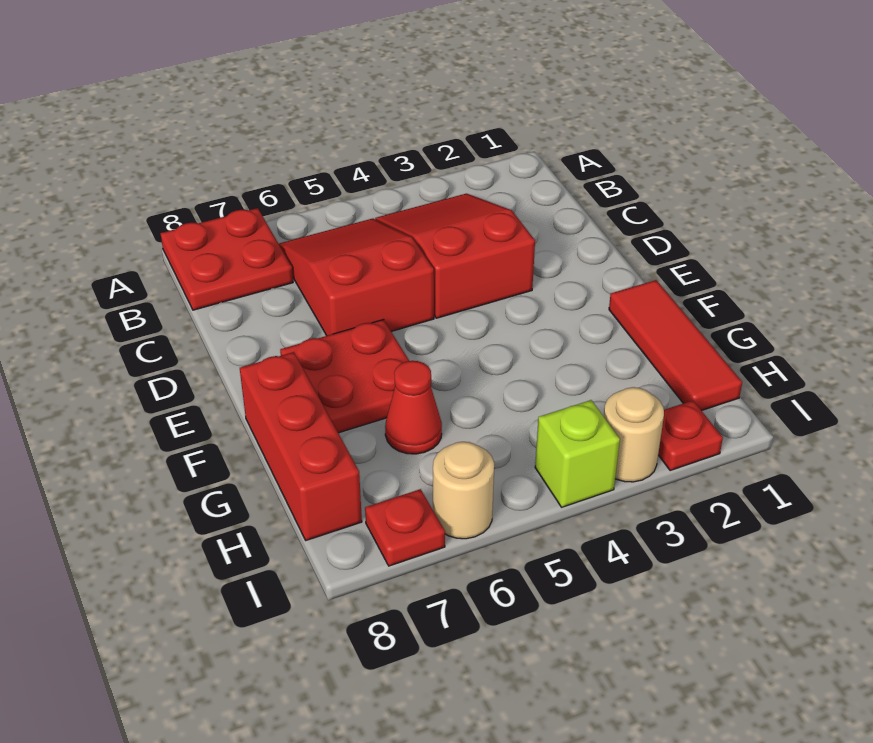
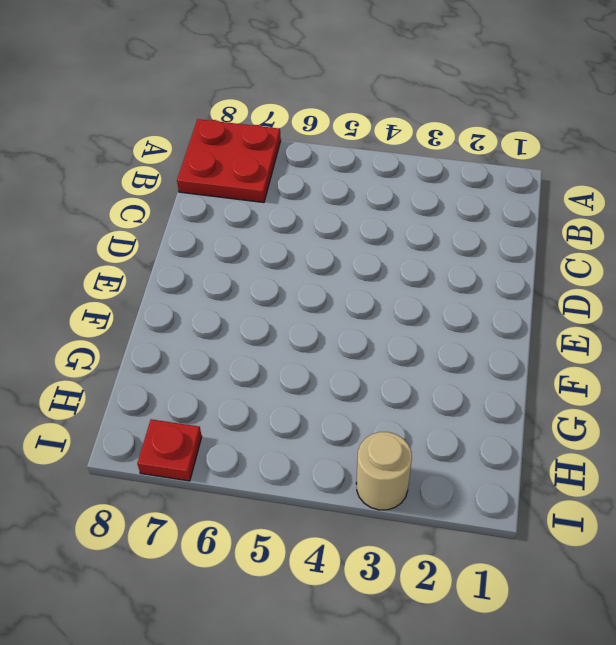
none -> red slope B3:D4 level 1 top D
none -> red slope B5:D6 level 1 top D
none -> red plate E6:F7 level 1

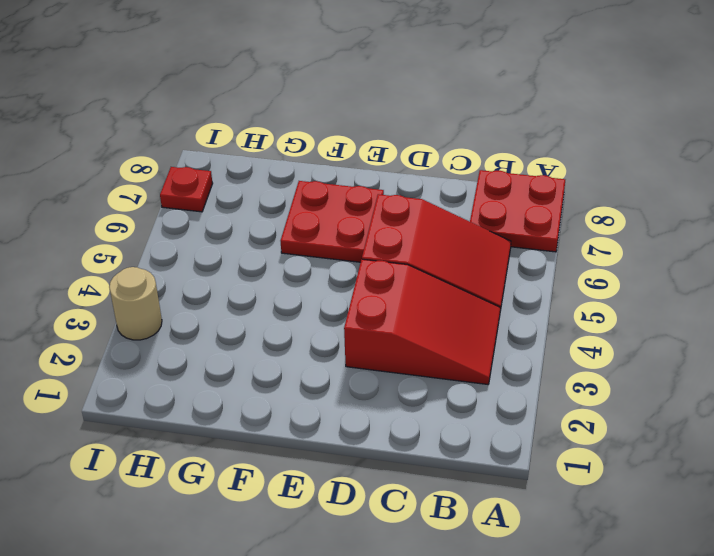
none -> red tile F1:H1 level 1
none -> red brick F8:H8 level 1
none -> red cone G6 level 1

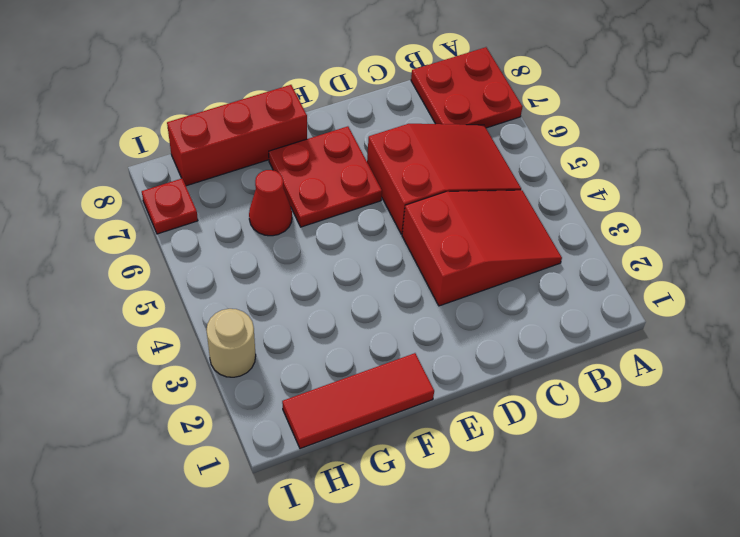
none -> red plate I2 level 1
none -> lime brick I4 level 1
none -> tan round brick I6 level 1

